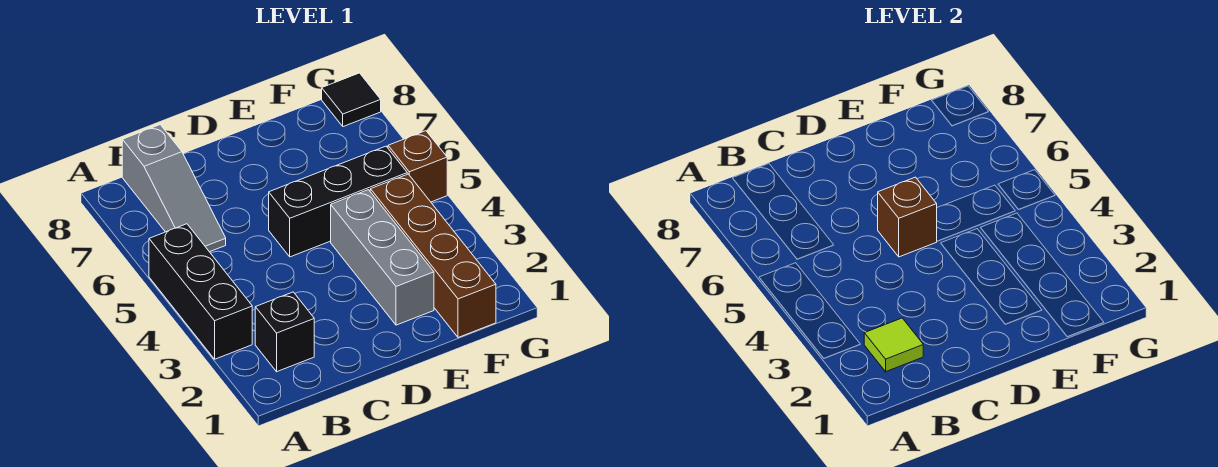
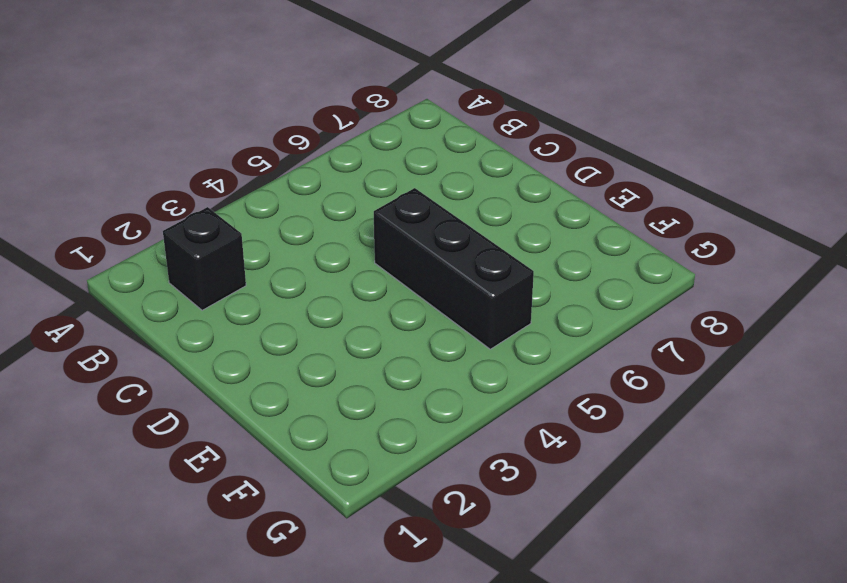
none -> black brick A3:A5 level 1
none -> grey slope B6:B8 level 1 top 8

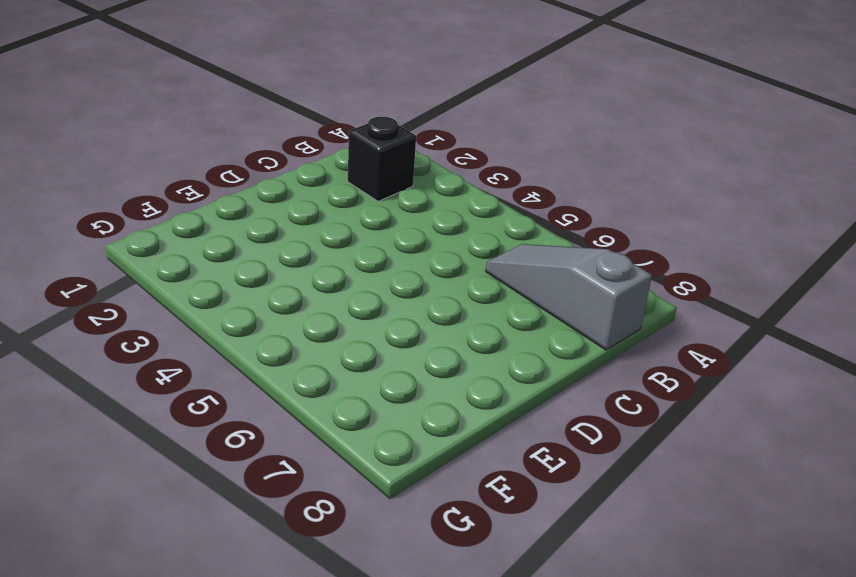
none -> black brick A3:A5 level 1
none -> black brick D5:F5 level 1

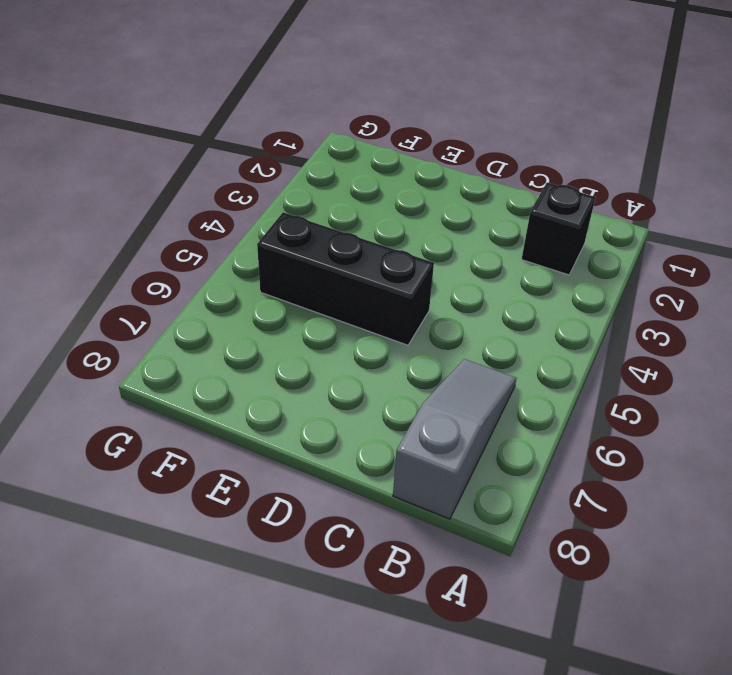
none -> black brick A3:A5 level 1
none -> grey brick E2:E4 level 1

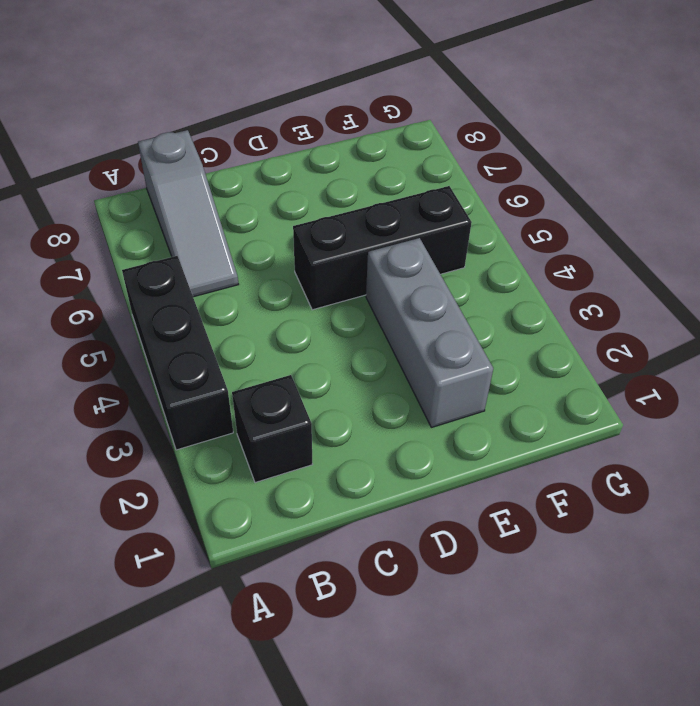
none -> brown brick F1:F4 level 1
none -> brown brick G5 level 1

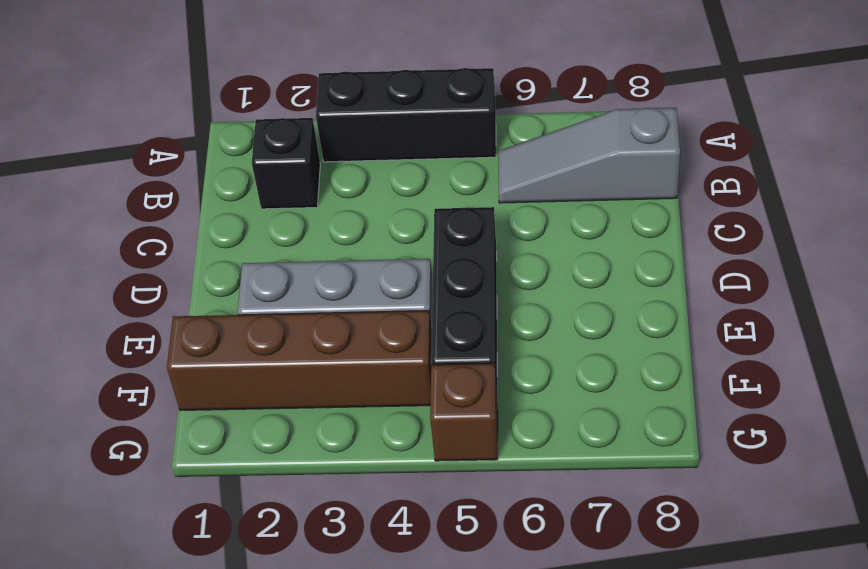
none -> black tile G8 level 1
none -> lime tile B2 level 2

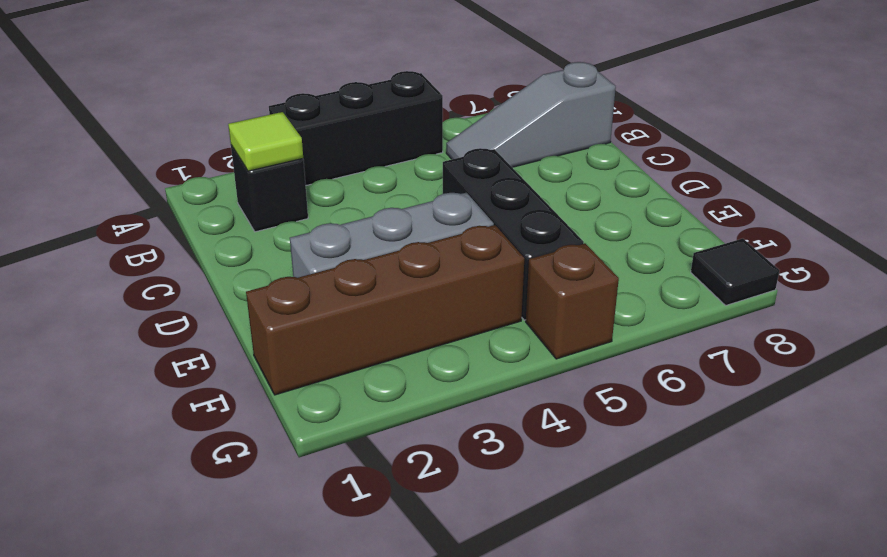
none -> brown brick D5 level 2

